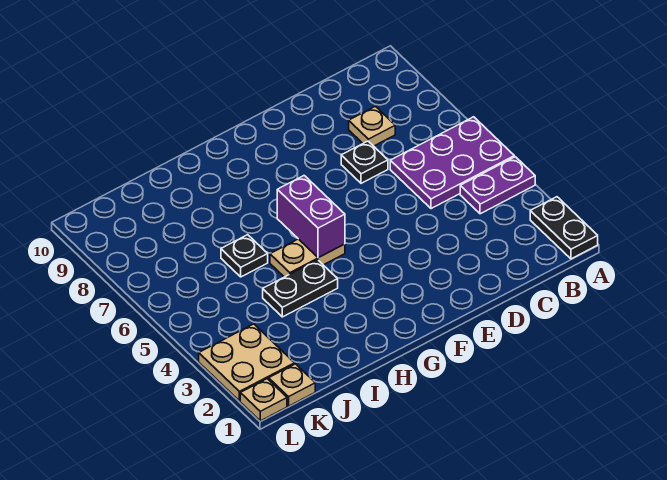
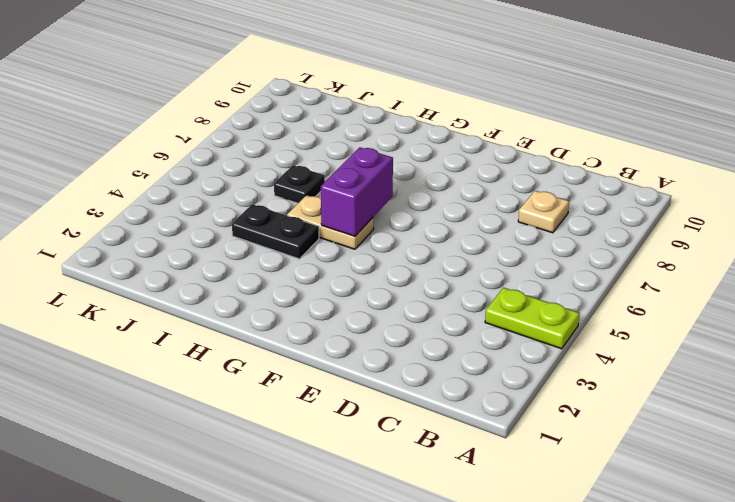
lime plate A4:B4 level 1 -> purple plate A4:B4 level 1
none -> black plate A1:A2 level 1
none -> purple plate A5:C6 level 1
none -> black plate D7 level 1

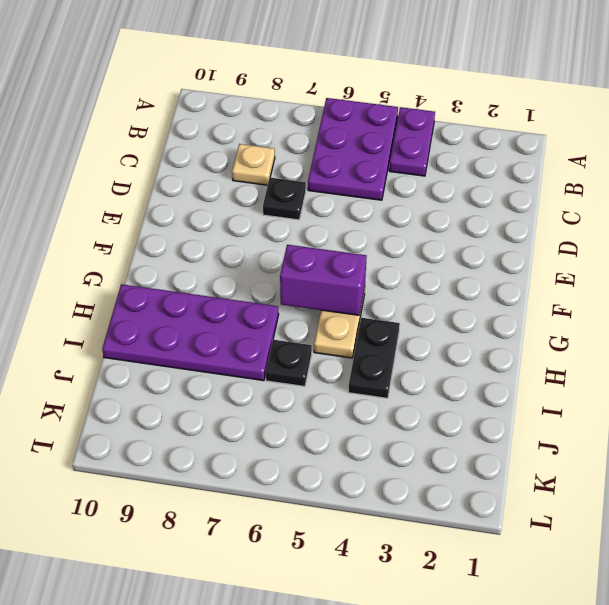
purple plate H7:I10 level 1 -> none
none -> black plate A1:A2 level 1
none -> tan plate K1 level 1
none -> tan plate K2:L3 level 1

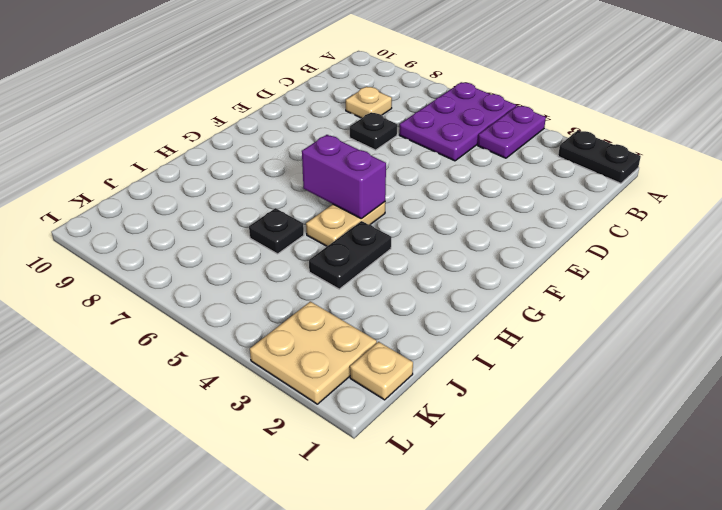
none -> tan plate L1 level 1

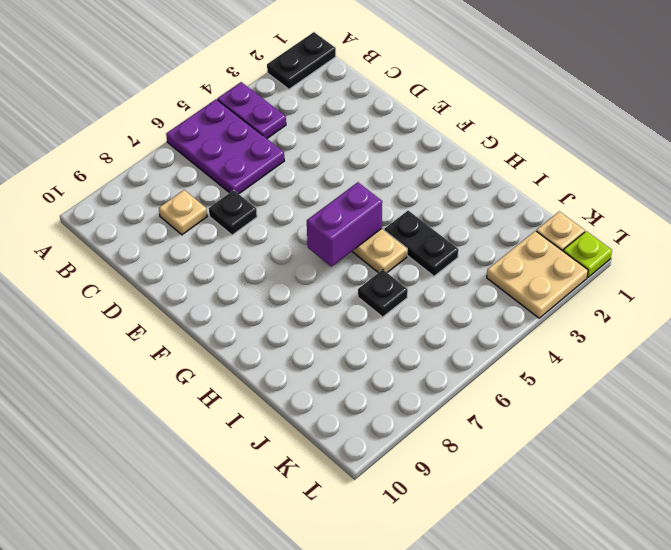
lime plate L1 level 1 -> tan plate L1 level 1

